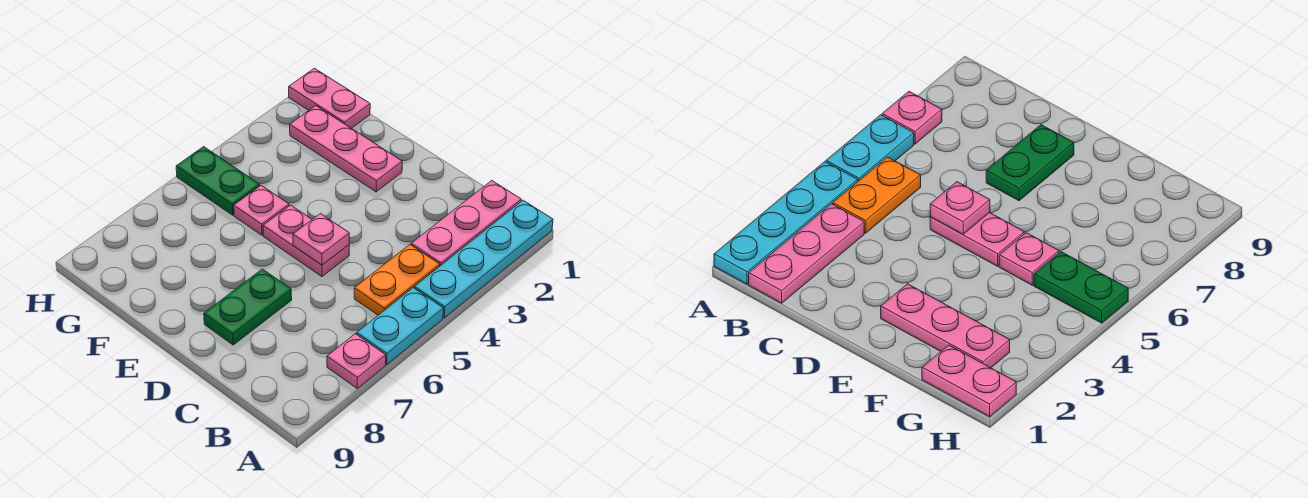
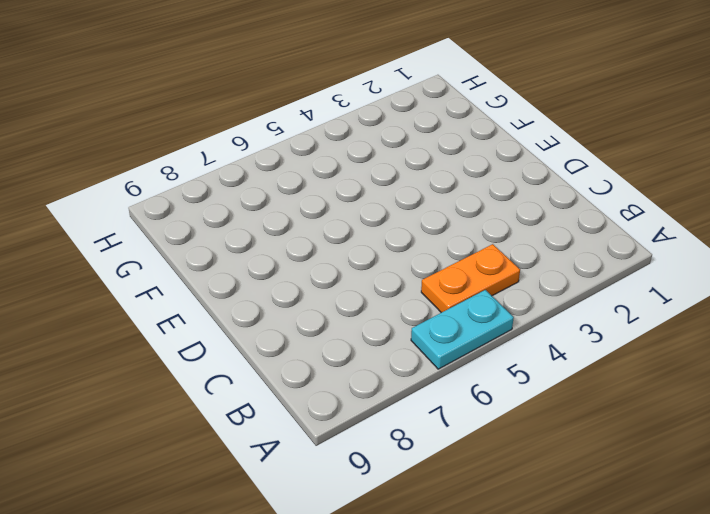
none -> cyan plate A1:A4 level 1
none -> pink plate A7 level 1
none -> pink plate B1:B3 level 1

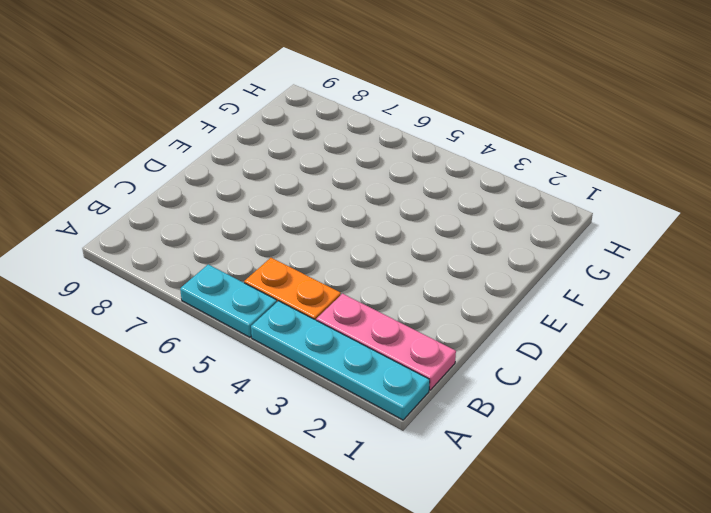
none -> pink plate A7 level 1
none -> pink plate D5:E5 level 1
none -> green plate D7:D8 level 1

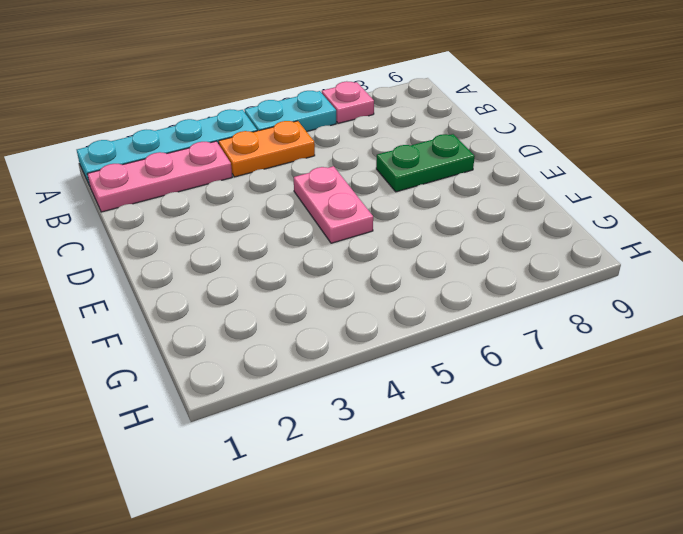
none -> pink plate E2:G2 level 1
none -> pink plate F5 level 1
none -> pink plate G1:H1 level 1

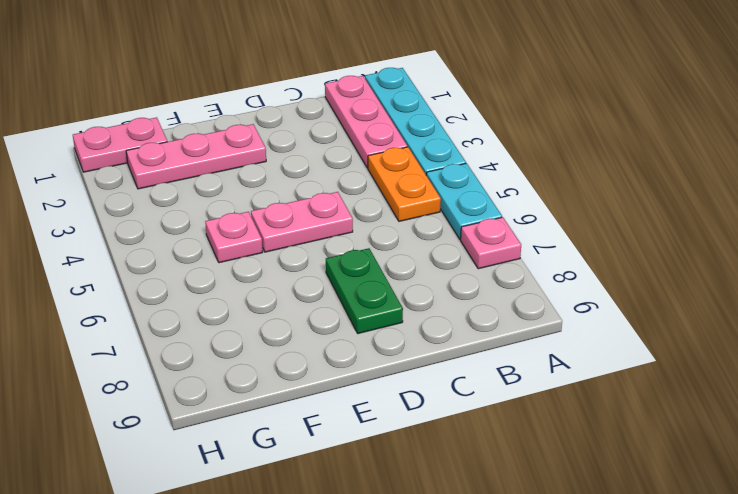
none -> green plate G5:H5 level 1
none -> pink plate D5 level 2

